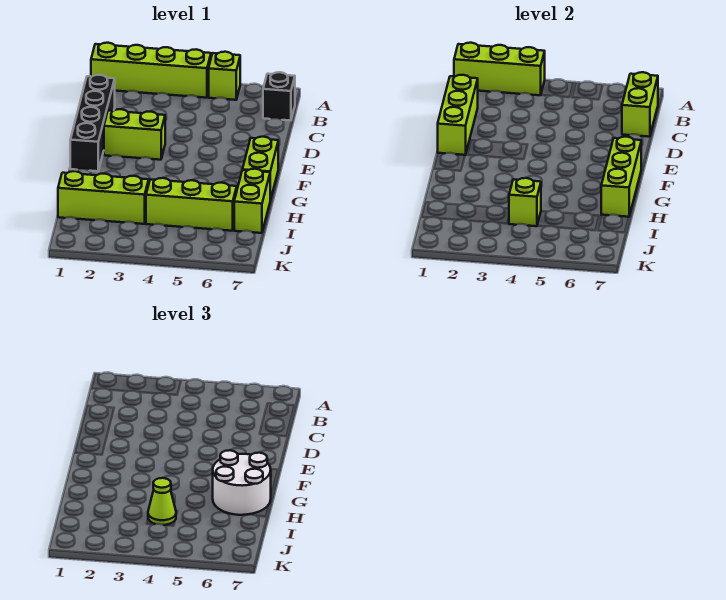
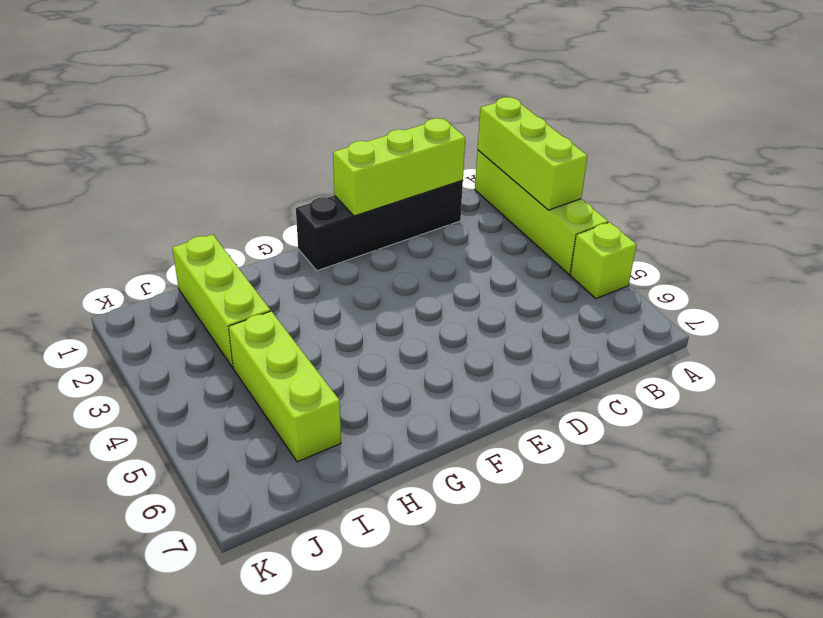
none -> black brick B7 level 1
none -> lime brick E2:E3 level 1
none -> lime brick F7:G7 level 1

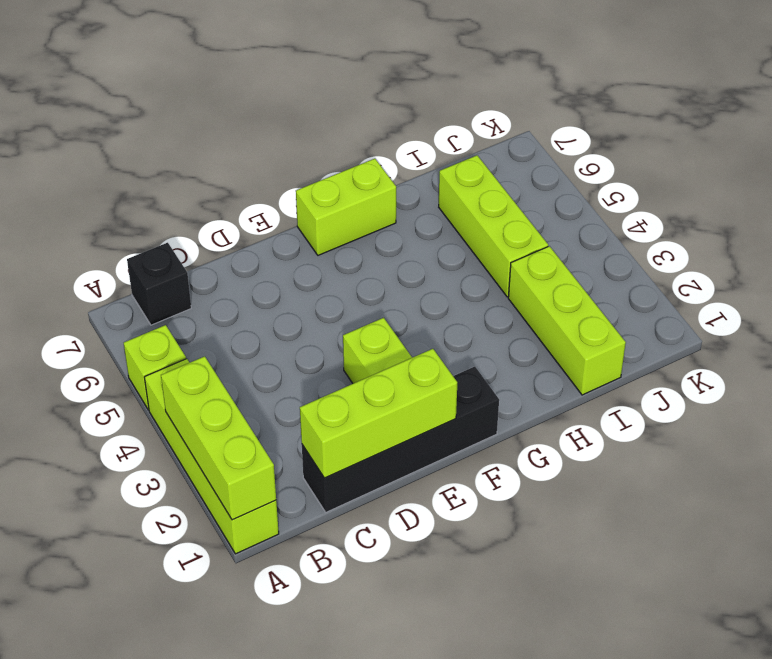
none -> lime brick H7:I7 level 1
none -> lime brick B7:C7 level 2
none -> lime brick F7:H7 level 2

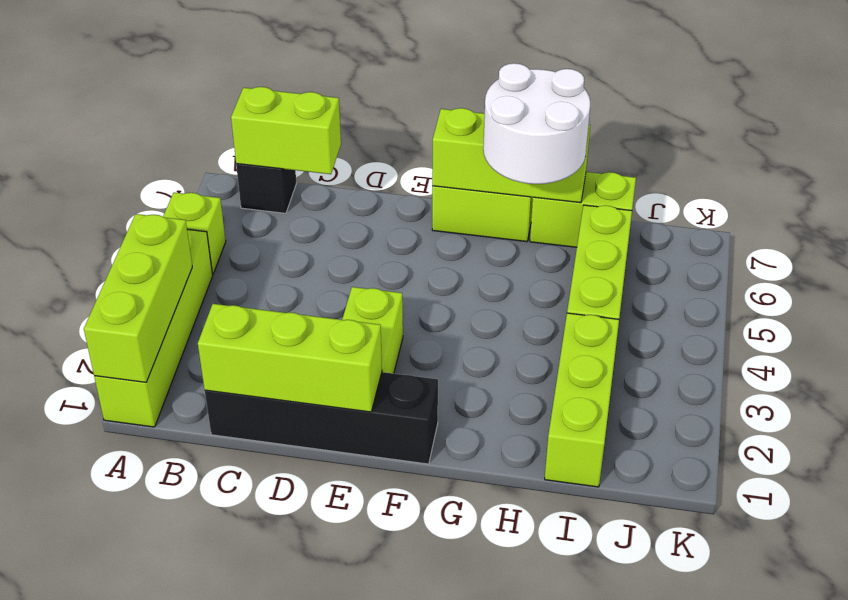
none -> lime brick I4 level 2
none -> lime cone I4 level 3

